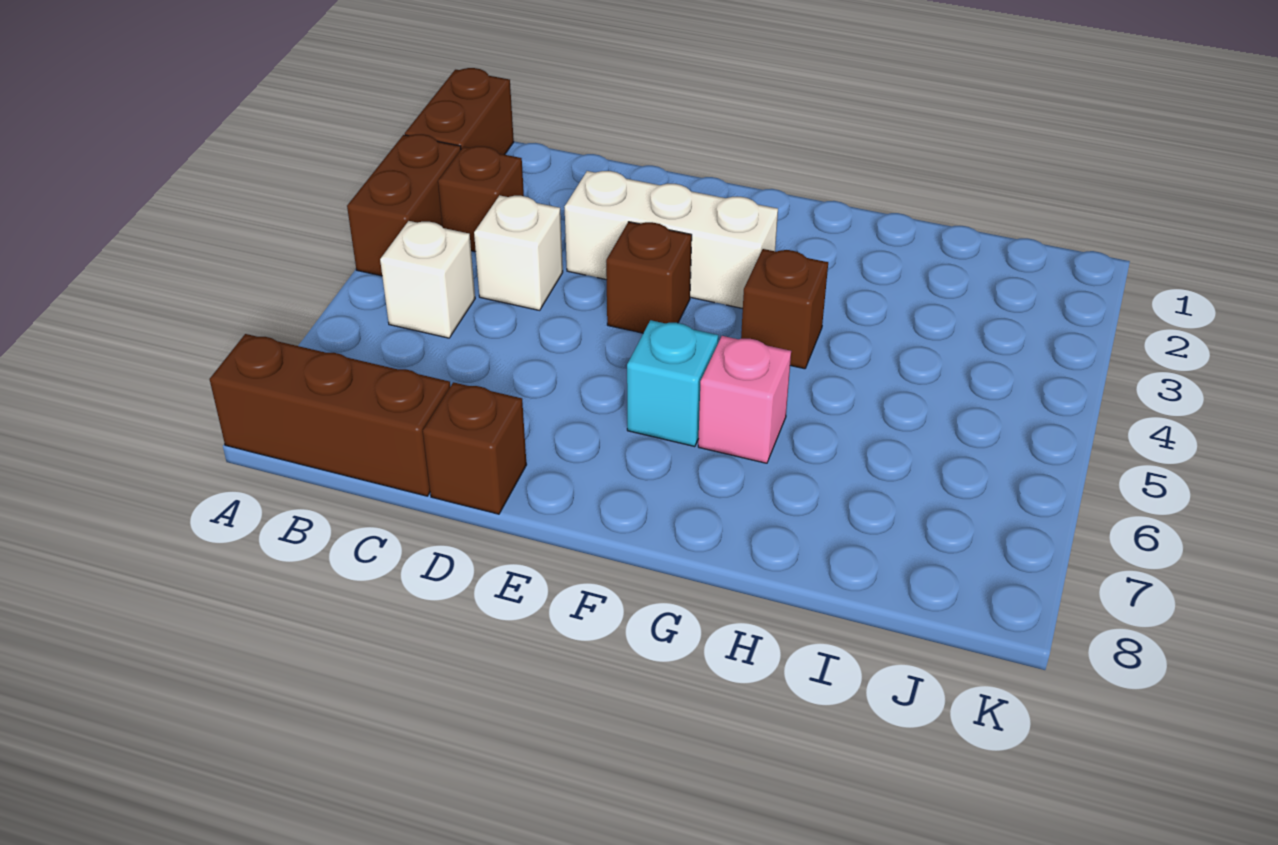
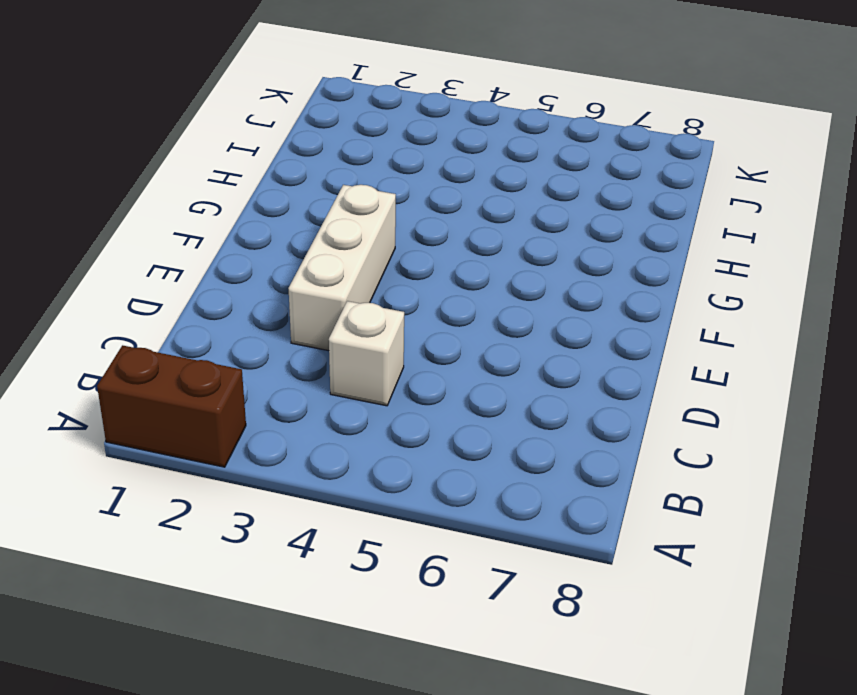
none -> brown brick A3:A4 level 1
none -> brown brick A8:C8 level 1
none -> brown brick B3 level 1

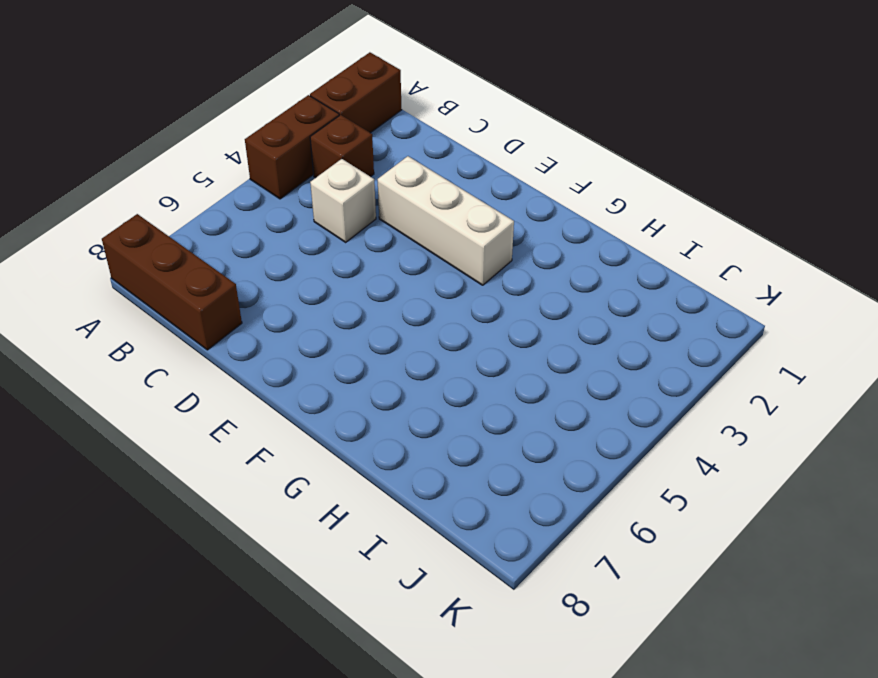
none -> white brick B5 level 1
none -> brown brick D8 level 1
none -> brown brick E4 level 1

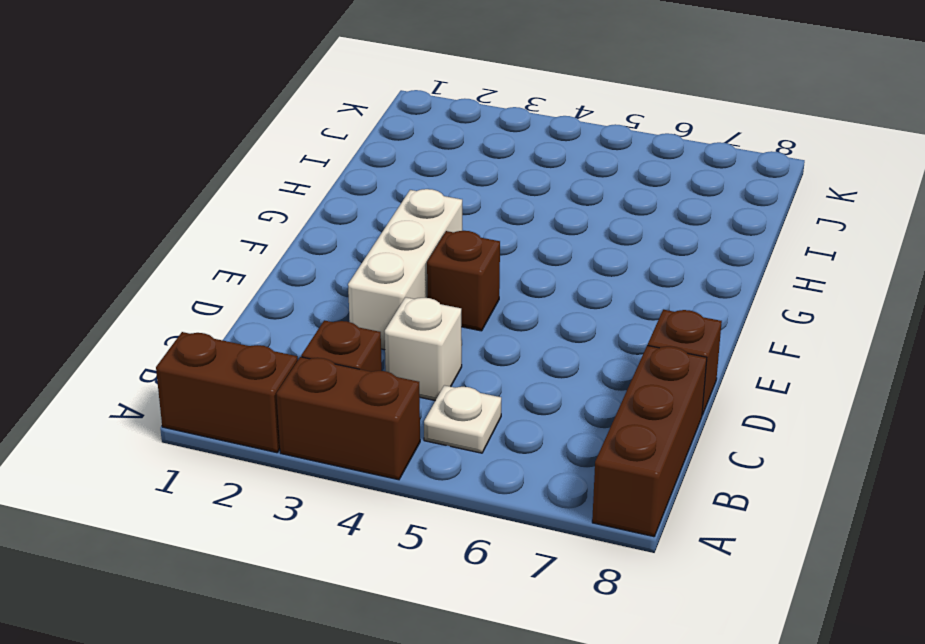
white plate B5 level 1 -> white brick B5 level 1
none -> cyan brick F6 level 1
none -> brown brick G4 level 1
none -> pink brick G6 level 1

